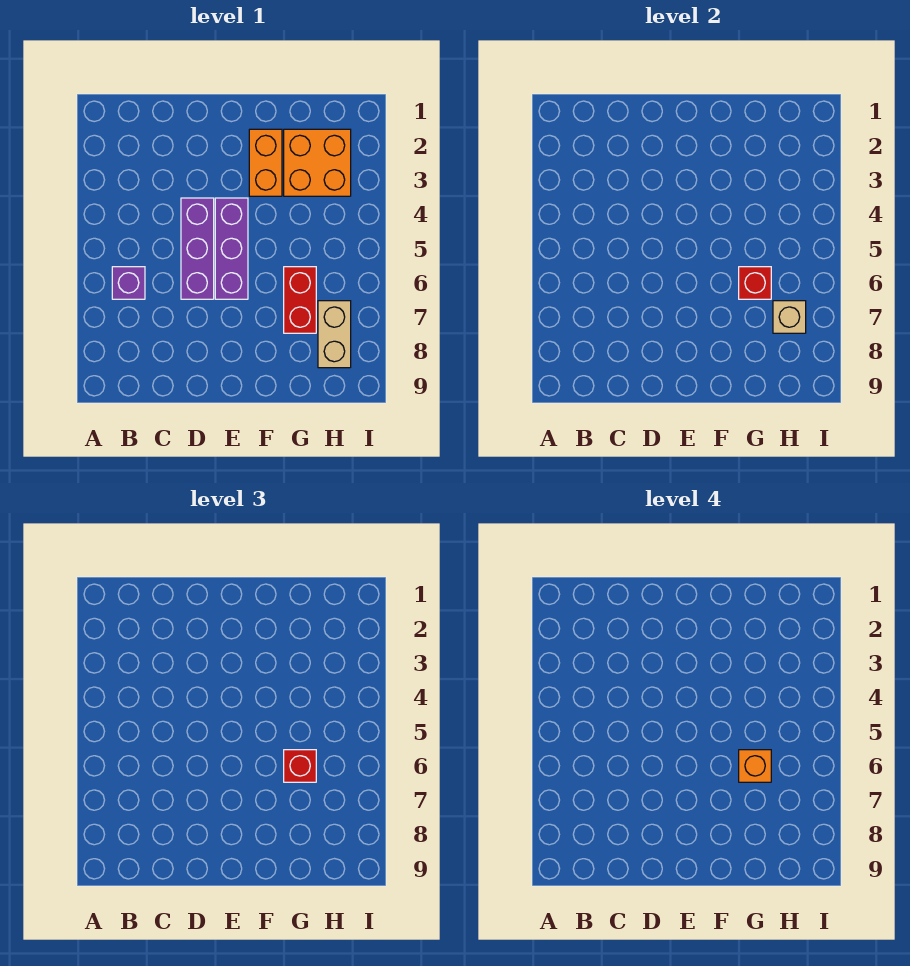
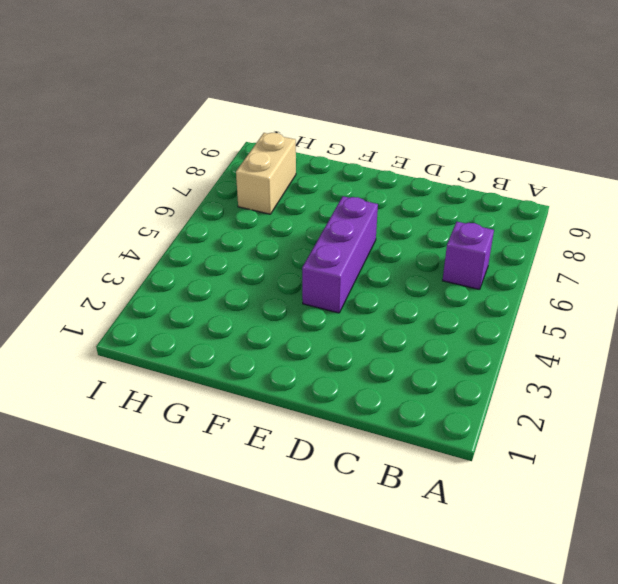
none -> purple brick D4:D6 level 1
none -> orange brick F2:F3 level 1

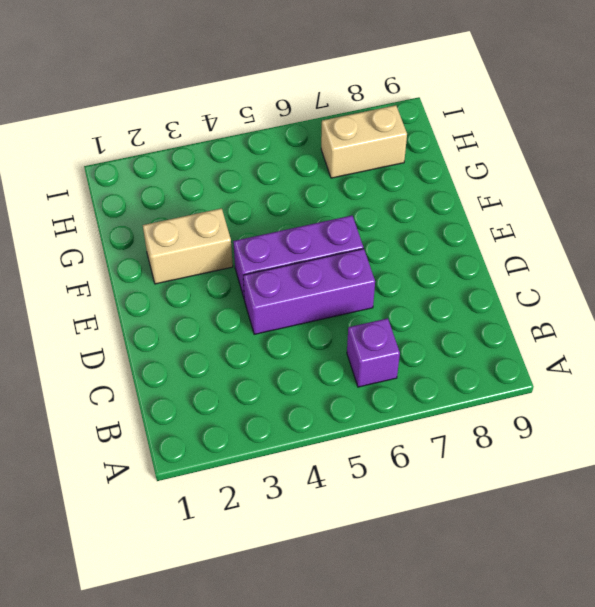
tan brick F2:F3 level 1 -> orange brick F2:F3 level 1
none -> orange brick G2:H3 level 1
none -> red brick G6:G7 level 1

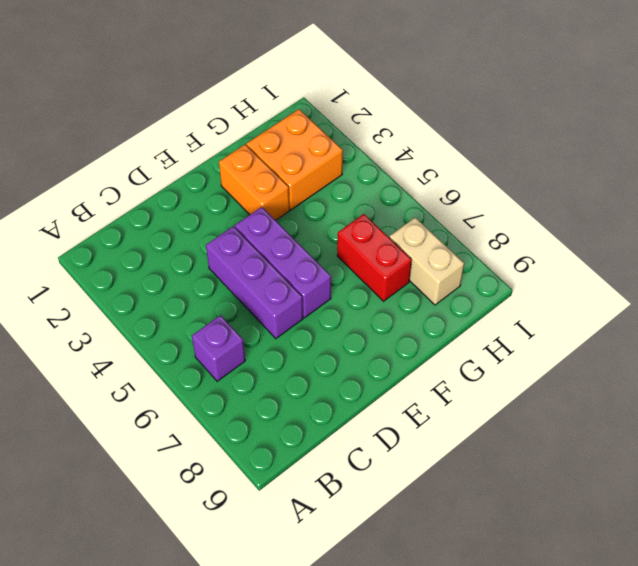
none -> red brick G6 level 2
none -> tan brick H7 level 2

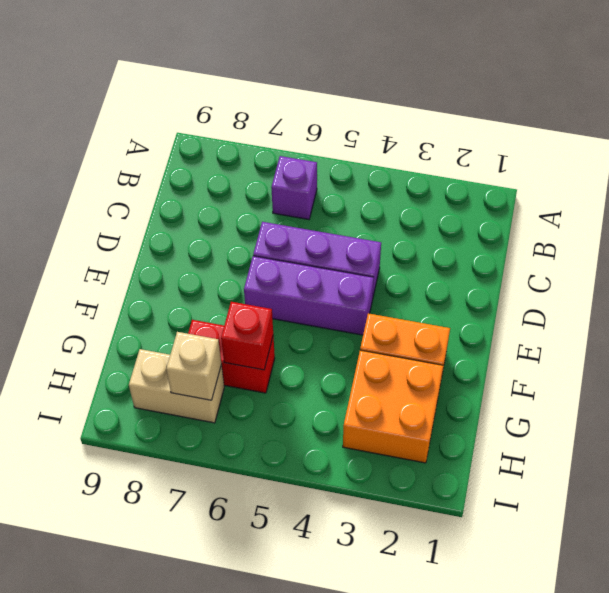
none -> red brick G6 level 3
none -> orange brick G6 level 4

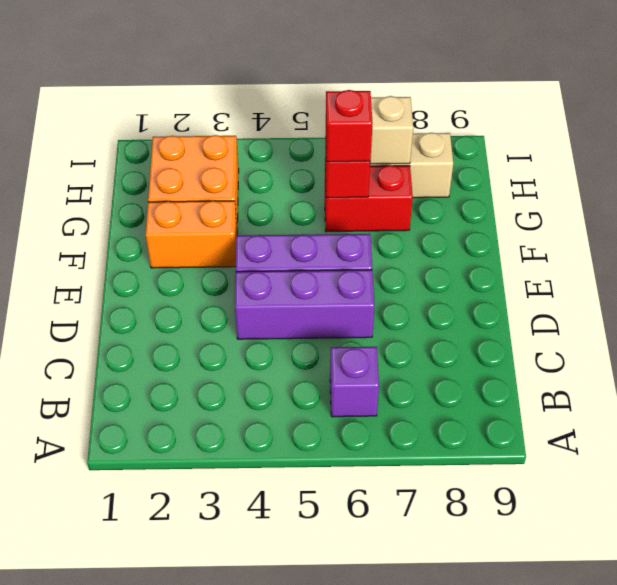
none -> orange brick G6 level 4

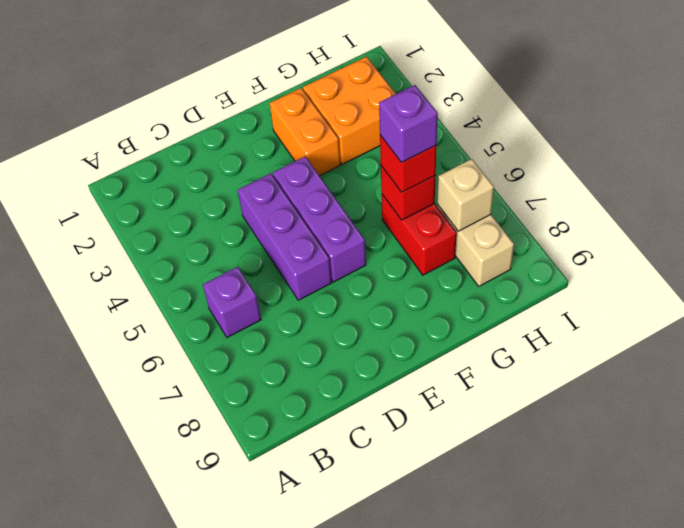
purple brick G6 level 4 -> orange brick G6 level 4

